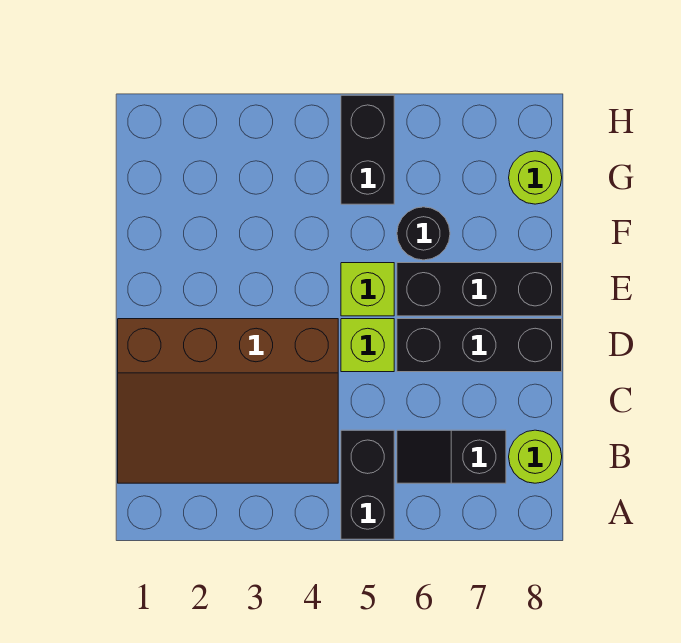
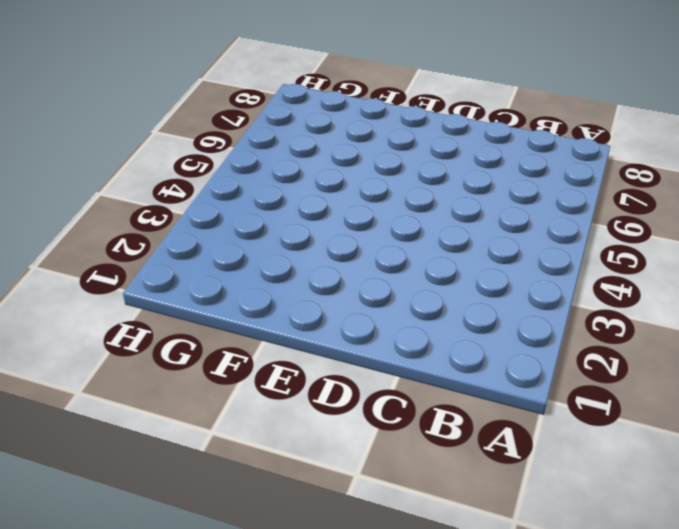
none -> black brick A5:B5 level 1
none -> brown slope B1:D4 level 1 top D

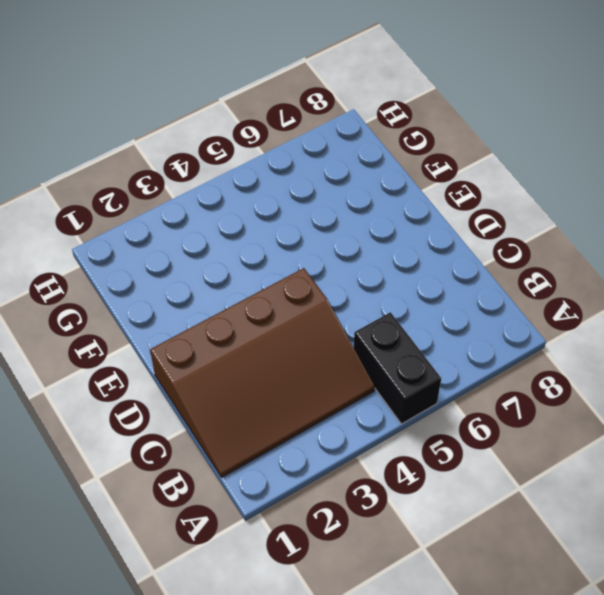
none -> black slope B6:B7 level 1 top 7
none -> lime round brick B8 level 1

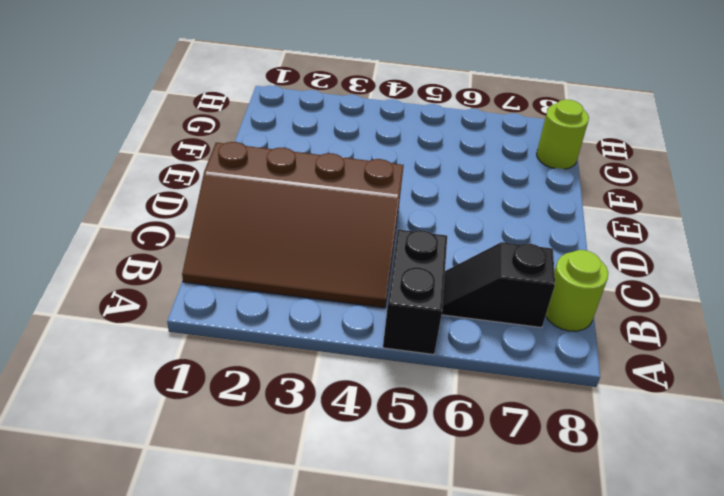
none -> lime brick D5 level 1
none -> black brick D6:D8 level 1

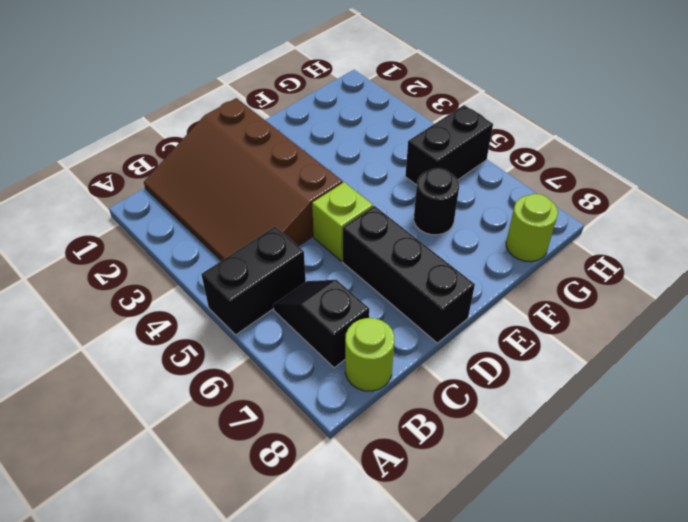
none -> lime brick E5 level 1
none -> black brick E6:E8 level 1

